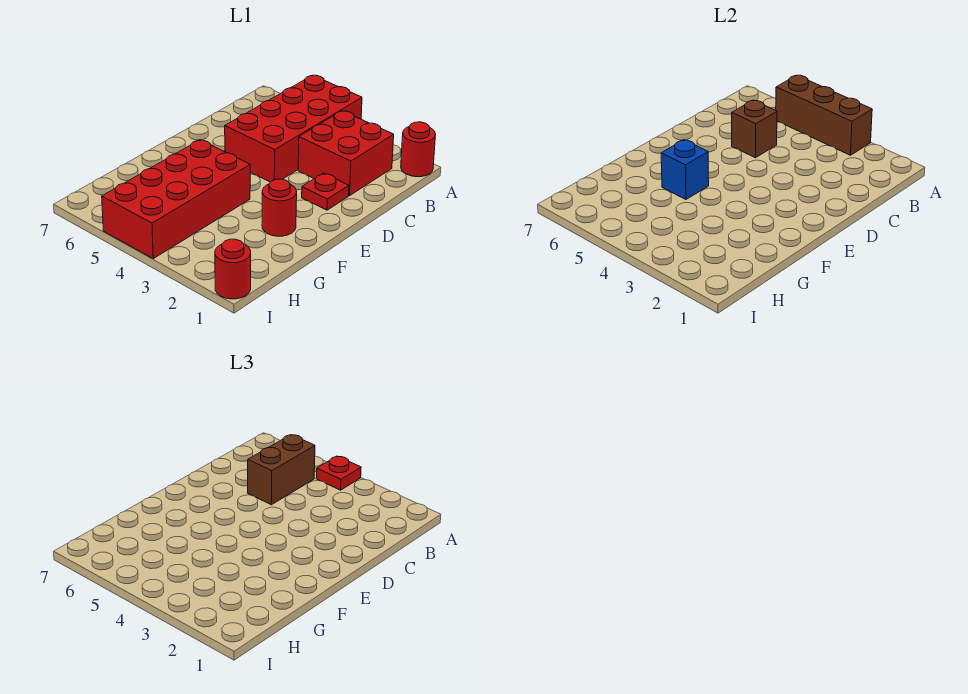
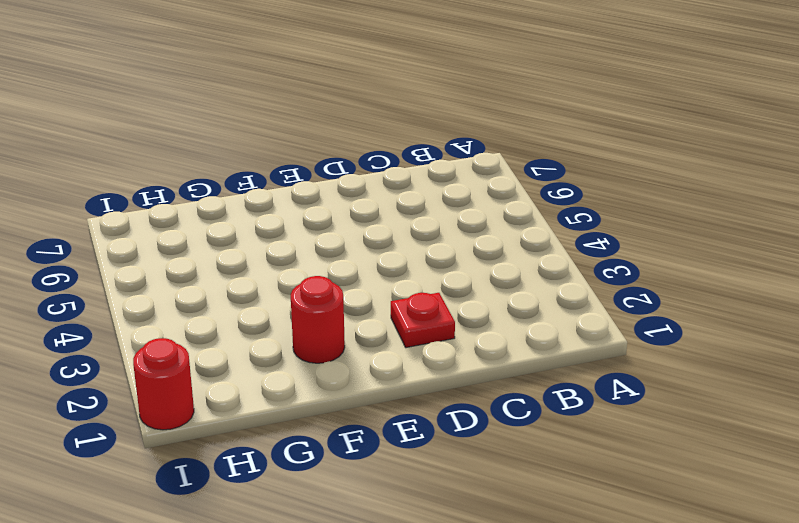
none -> red round brick A1 level 1
none -> red brick A4:D5 level 1
none -> red brick B2:C3 level 1

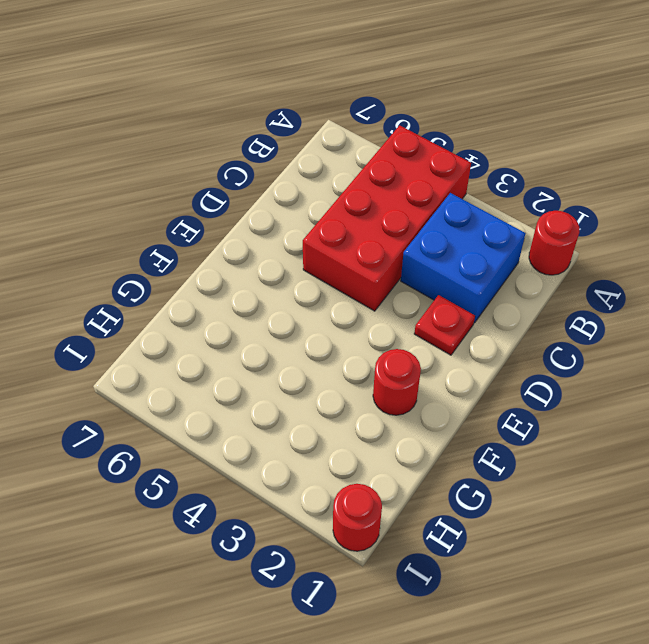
blue brick B2:C3 level 1 -> red brick B2:C3 level 1
none -> red brick F4:I5 level 1
none -> brown brick A3:A5 level 2
none -> brown brick C5 level 2

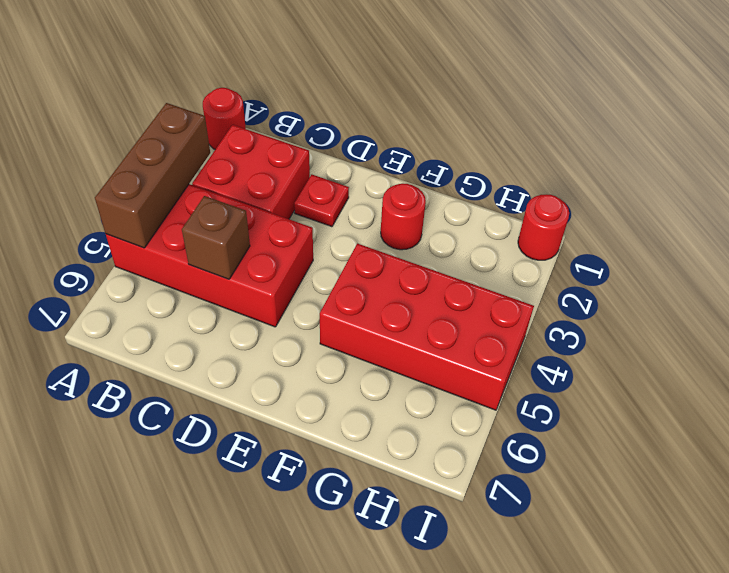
none -> blue brick F5 level 2
none -> red plate A4 level 3
none -> brown brick B5:C5 level 3

